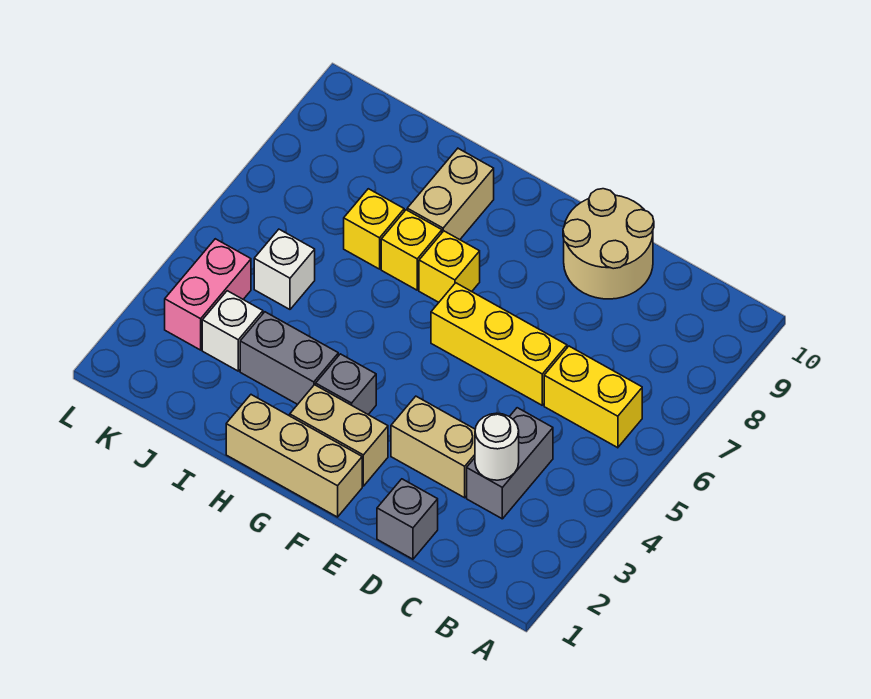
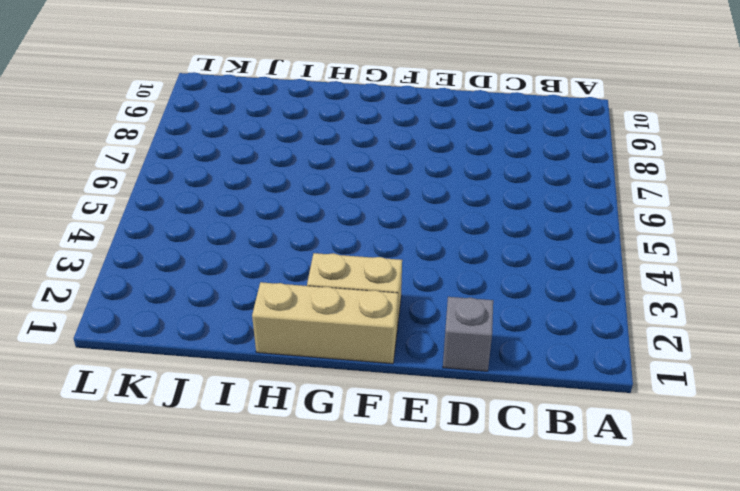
none -> yellow brick B6:C6 level 1
none -> grey brick C3:C4 level 1
none -> tan brick D3:E3 level 1

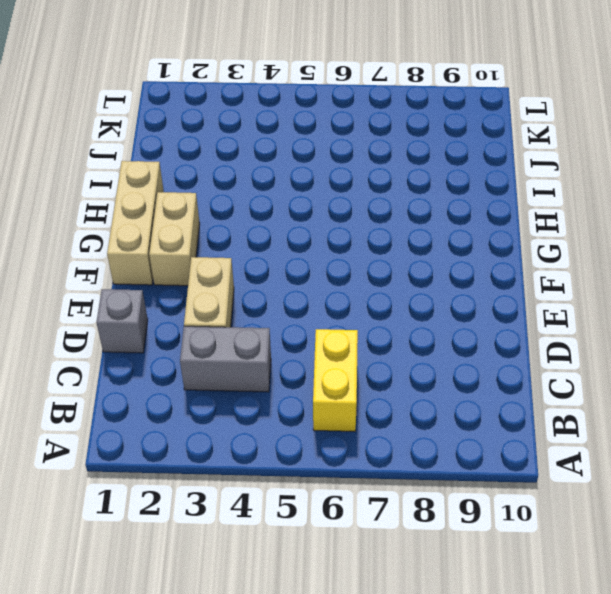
none -> yellow brick D6:F6 level 1
none -> tan round brick D9:E10 level 1
none -> grey brick G3 level 1

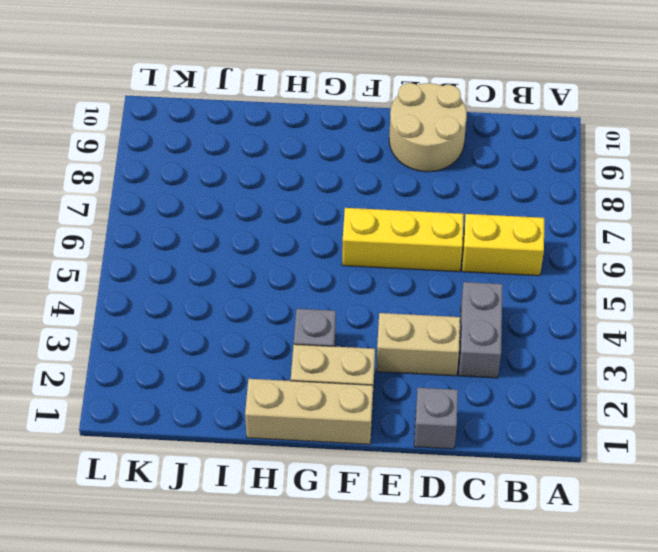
none -> yellow brick G7 level 1
none -> grey brick H3:I3 level 1
none -> yellow brick H7 level 1

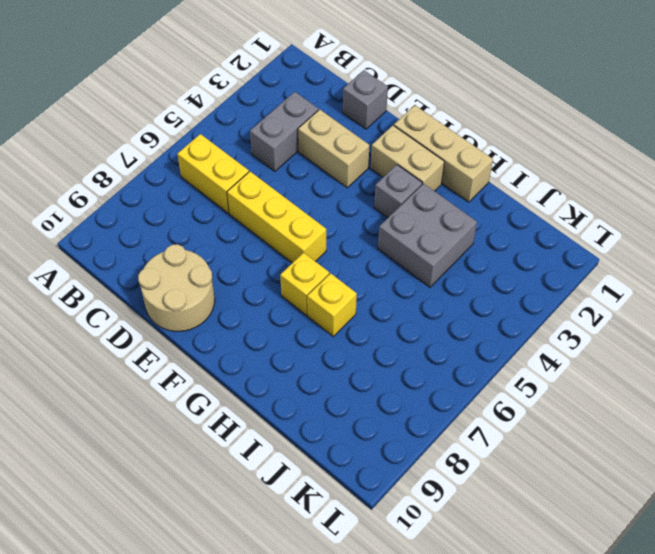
grey brick H3:I4 level 1 -> grey brick H3:I3 level 1
none -> tan brick H8:H9 level 1
none -> yellow brick I7 level 1
none -> white brick J3 level 1

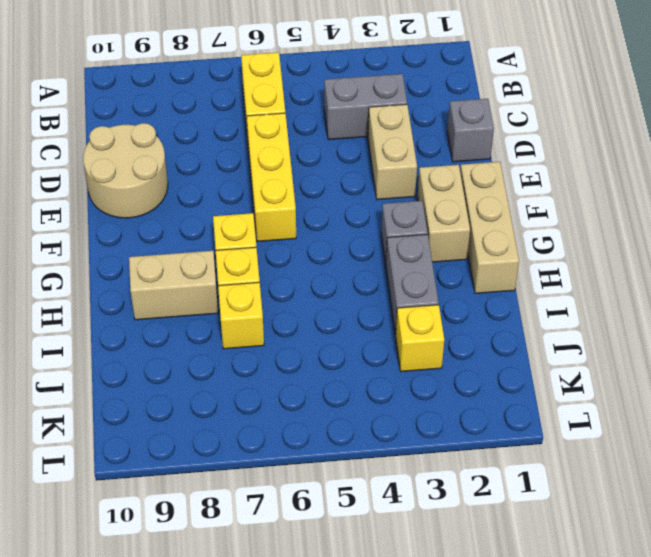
yellow brick J3 level 1 -> white brick J3 level 1
none -> white brick J5 level 1
none -> pink brick K3:K4 level 1
none -> white round brick C3 level 2

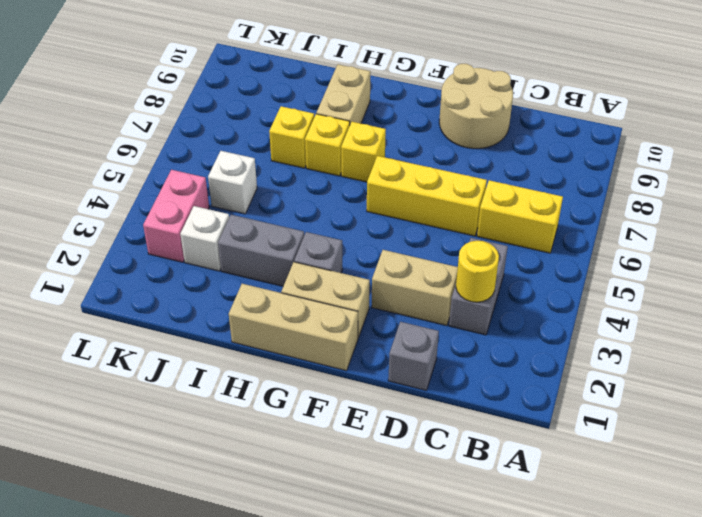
yellow round brick C3 level 2 -> white round brick C3 level 2

